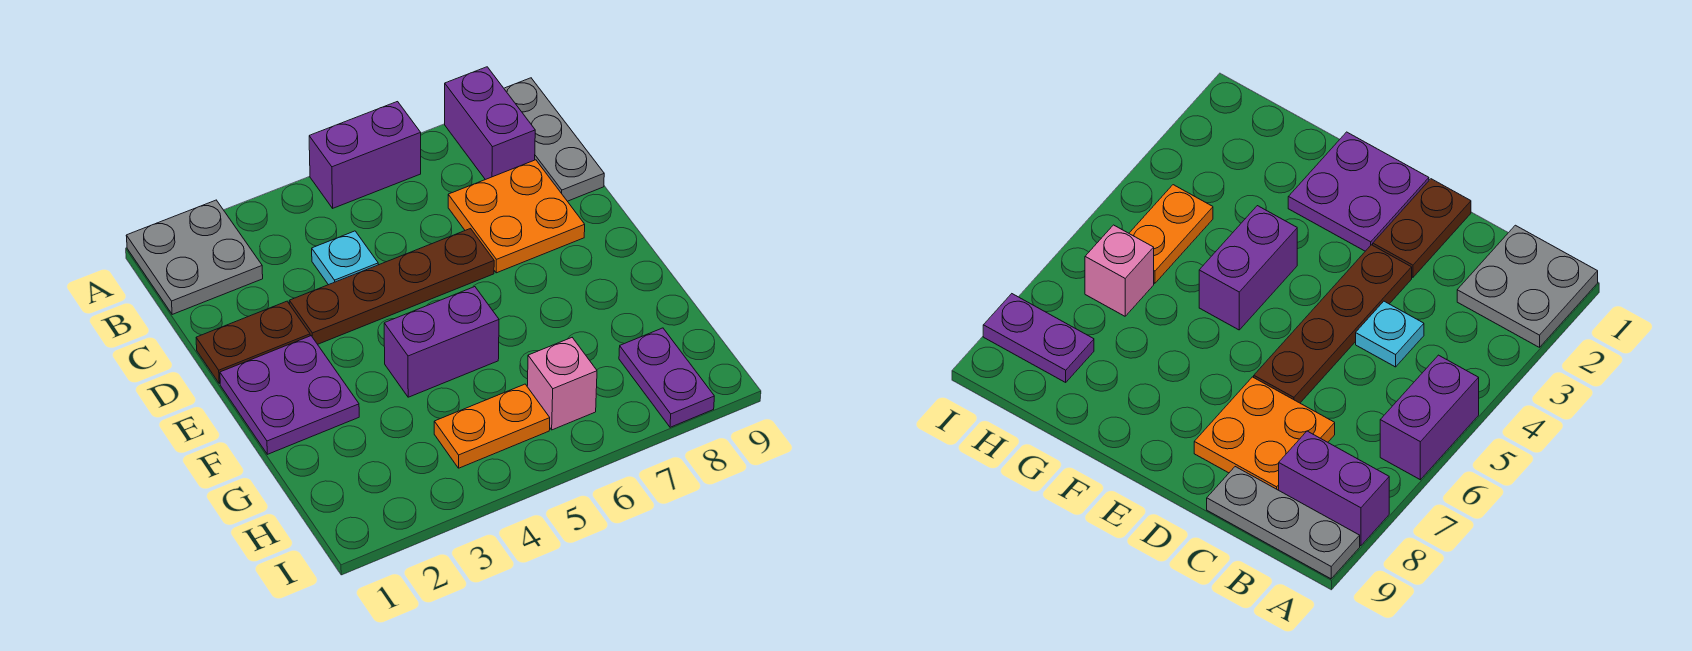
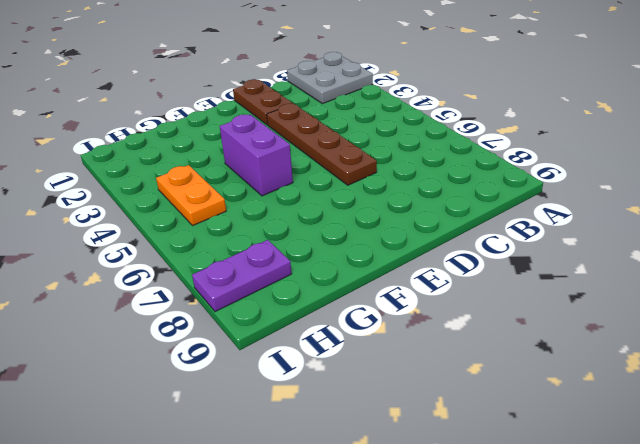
none -> purple brick A5:A6 level 1
none -> purple brick A8:B8 level 1
none -> grey plate A9:C9 level 1

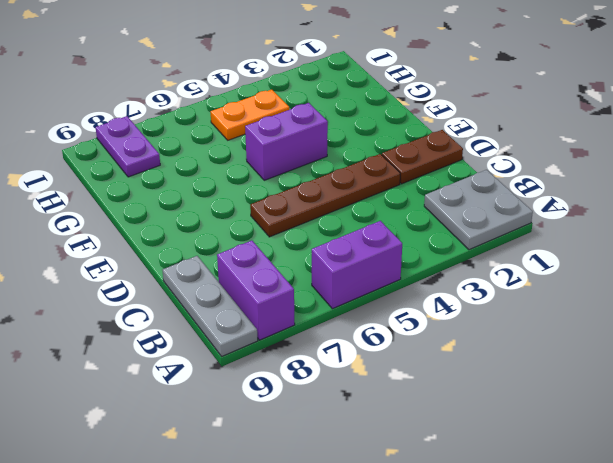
none -> cyan plate C4 level 1
none -> orange plate C7:D8 level 1
none -> purple plate E1:F2 level 1

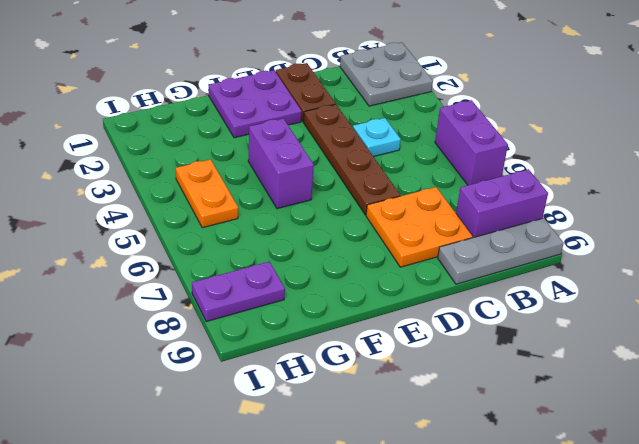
none -> pink brick H6 level 1

